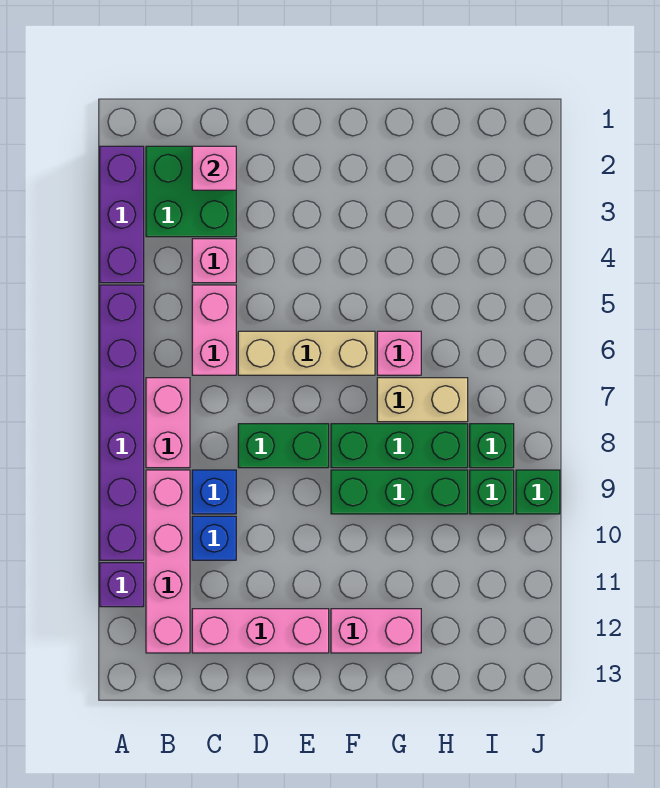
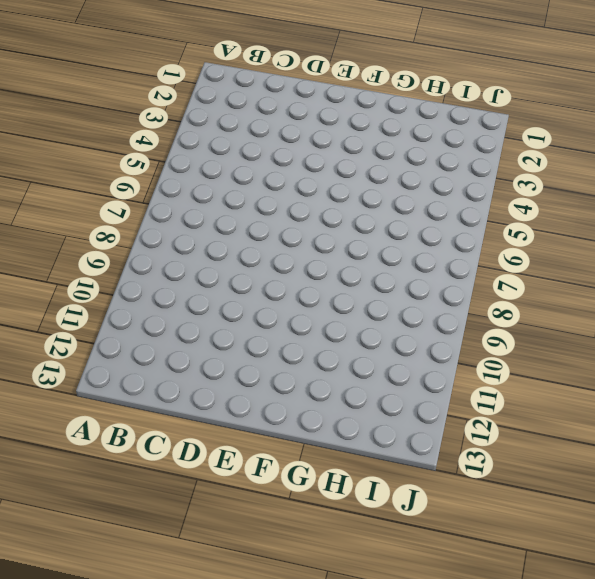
none -> purple brick A2:A4 level 1
none -> purple brick A5:A10 level 1
none -> purple brick A11 level 1

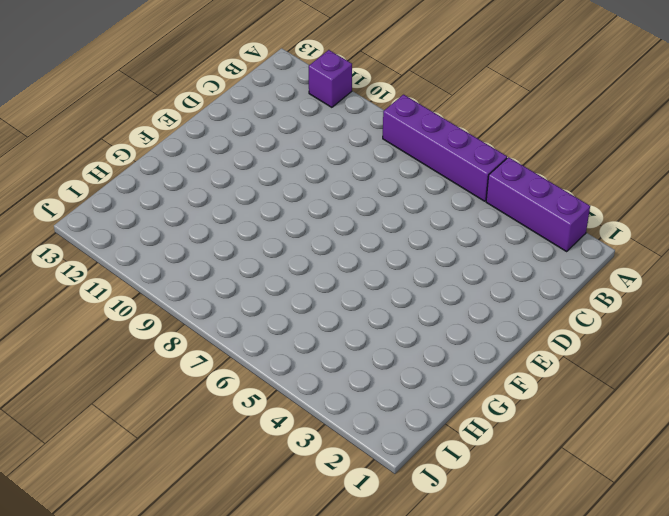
purple brick A5:A8 level 1 -> purple brick A5:A10 level 1
none -> green brick B2:C3 level 1
none -> pink brick B7:B8 level 1
none -> pink brick B9:B12 level 1

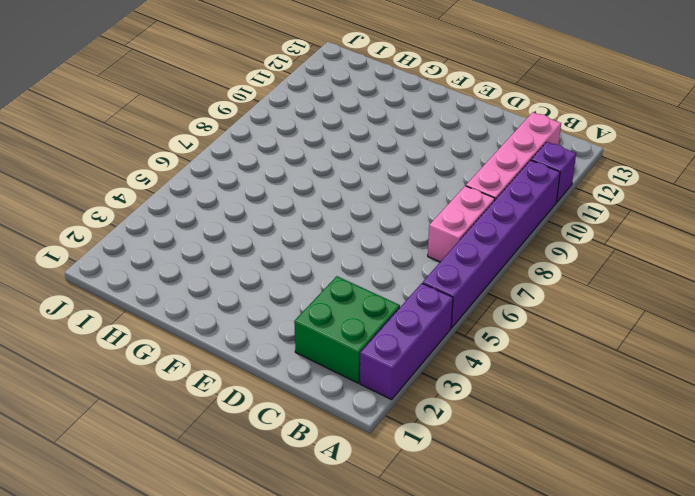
none -> pink brick C4 level 1
none -> pink brick C5:C6 level 1
none -> blue brick C9 level 1

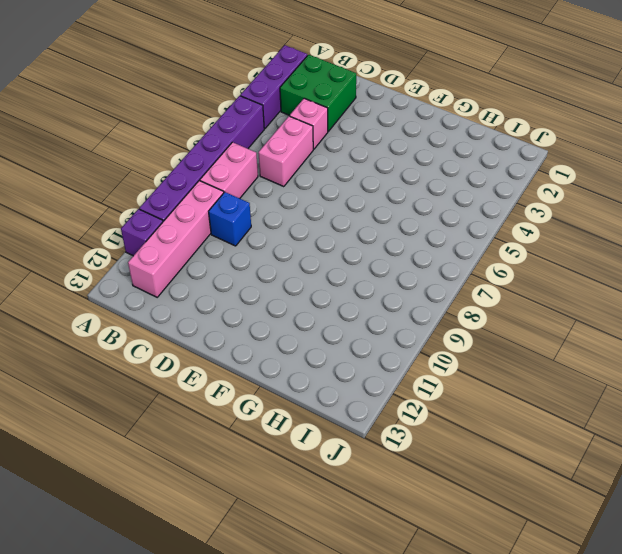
none -> blue brick C10 level 1
none -> pink brick C12:E12 level 1
none -> tan brick D6:F6 level 1

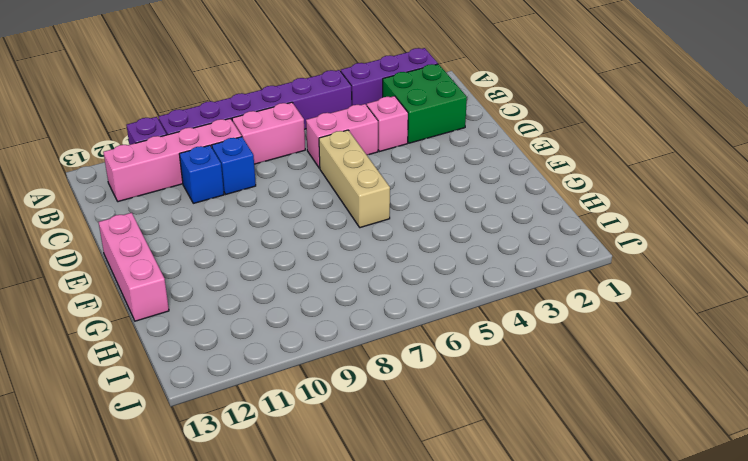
pink brick E13:G13 level 1 -> pink brick C12:E12 level 1
none -> green brick D8:E8 level 1
none -> green brick F8:H8 level 1
none -> green brick F9:H9 level 1

